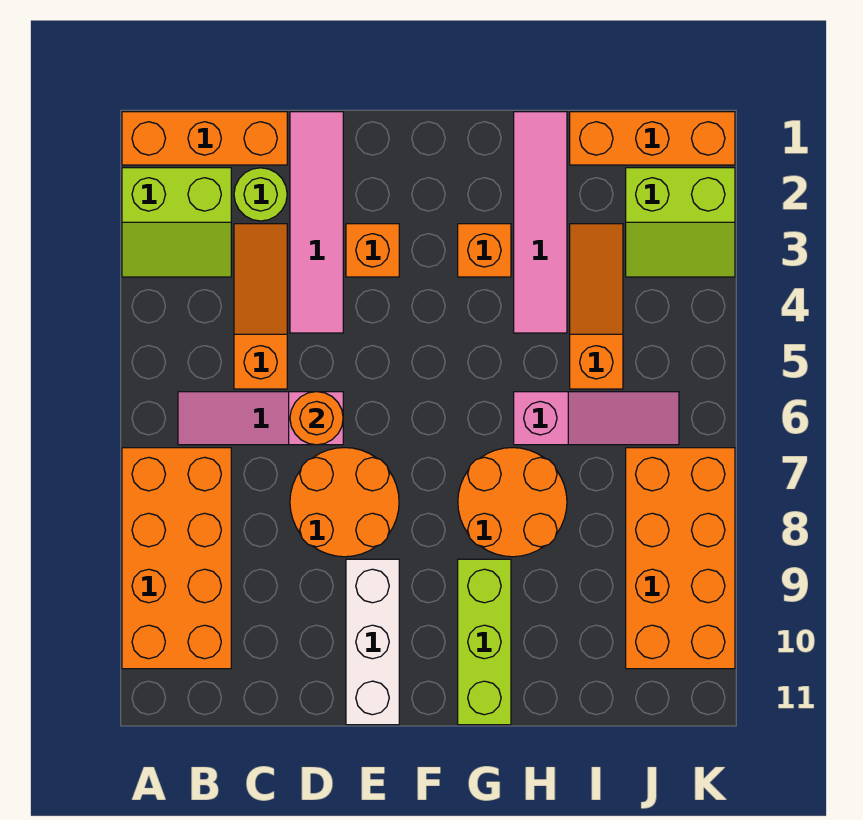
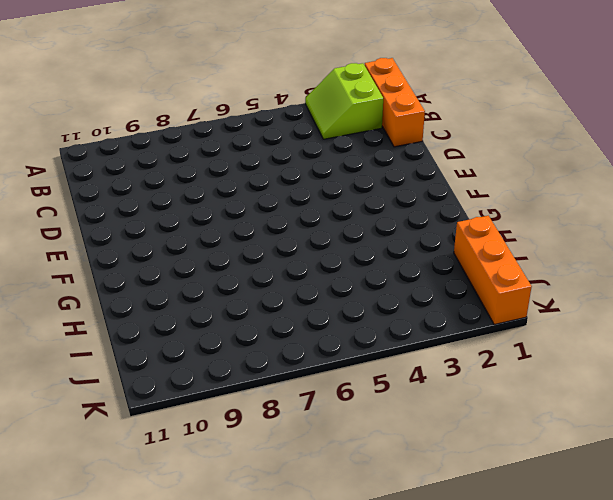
none -> orange brick A7:B10 level 1
none -> pink slope B6:D6 level 1 top D
none -> lime round brick C2 level 1

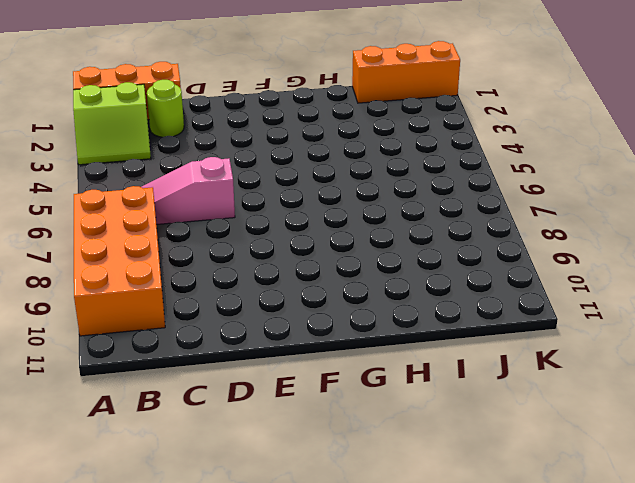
none -> orange slope C3:C5 level 1 top 5
none -> pink tile D1:D4 level 1
none -> orange round brick D7:E8 level 1

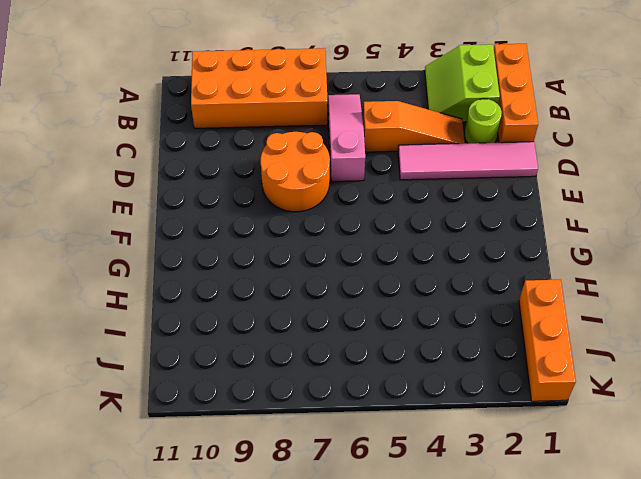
none -> orange brick E3 level 1
none -> white brick E9:E11 level 1
none -> orange brick G3 level 1

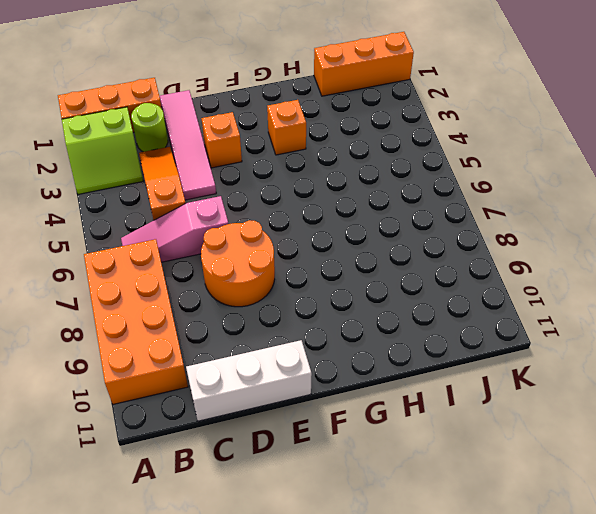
white brick C11:E11 level 1 -> white brick E9:E11 level 1
none -> orange round brick G7:H8 level 1
none -> lime brick G9:G11 level 1
none -> pink tile H1:H4 level 1

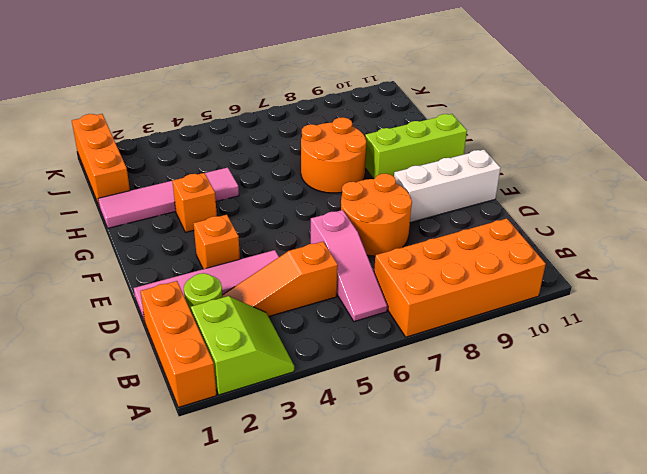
none -> pink slope H6:J6 level 1 top H
none -> orange slope I3:I5 level 1 top 5
none -> lime slope J2:K3 level 1 top 2

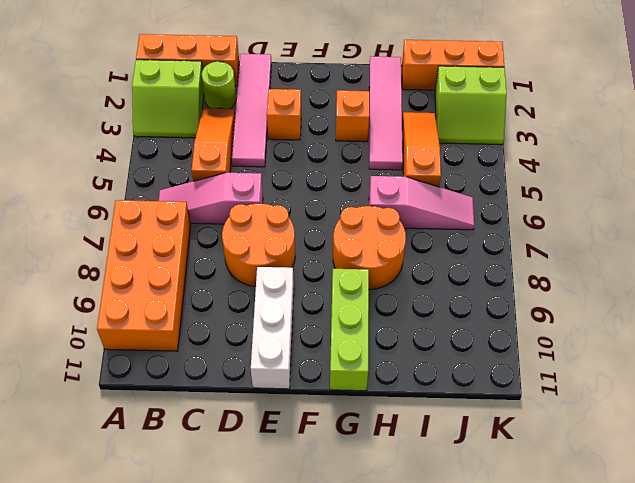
none -> orange brick J7:K10 level 1
none -> orange round brick D6 level 2

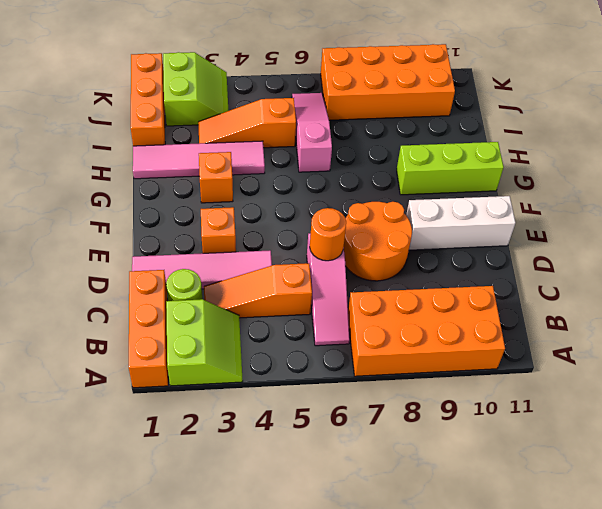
none -> orange round brick G7:H8 level 1

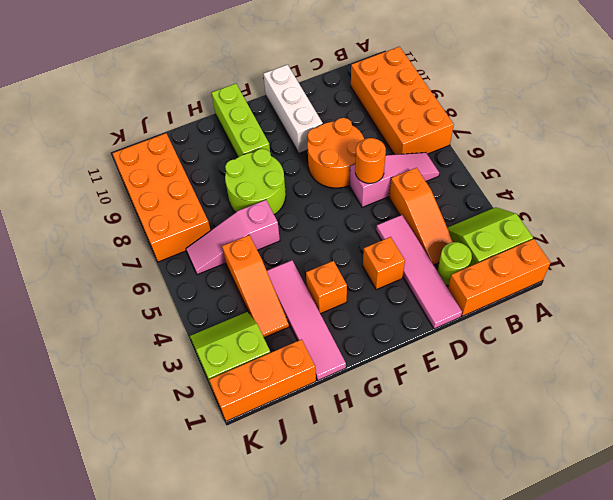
lime round brick G7:H8 level 1 -> orange round brick G7:H8 level 1

